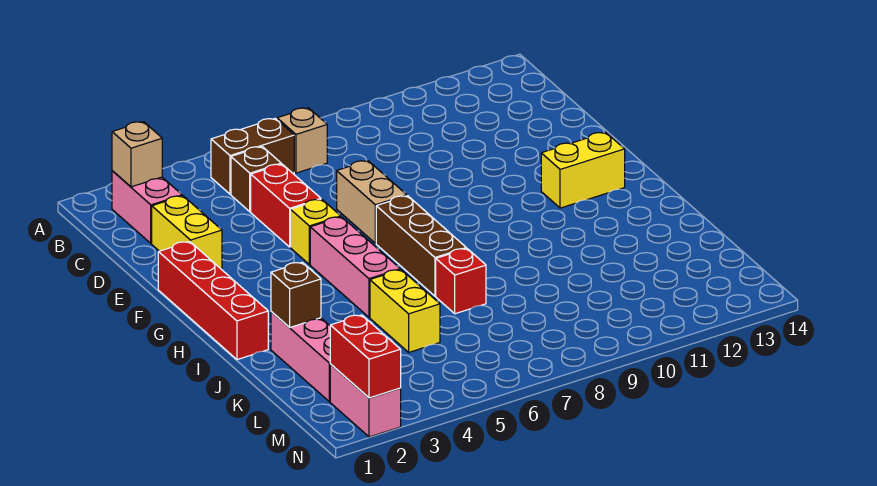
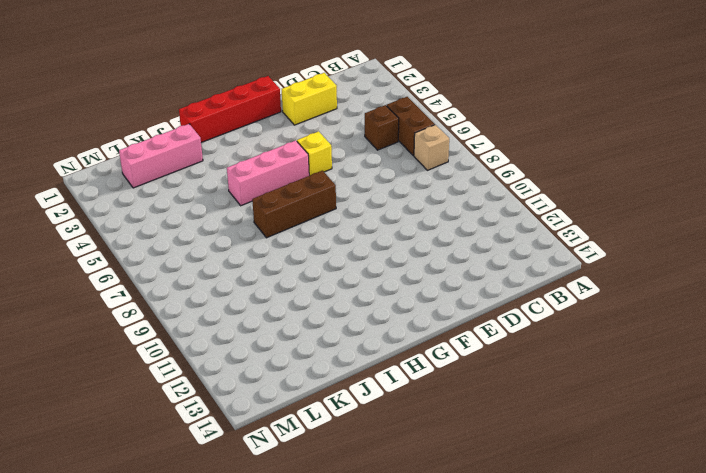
none -> pink brick B2:C2 level 1
none -> red brick D5:E5 level 1
none -> tan brick E7:F7 level 1

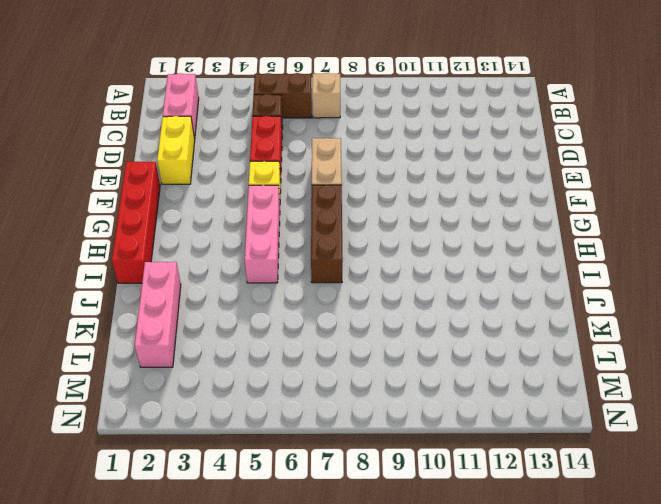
none -> yellow brick G12:G13 level 1
none -> yellow brick J5:K5 level 1
none -> red brick J7 level 1

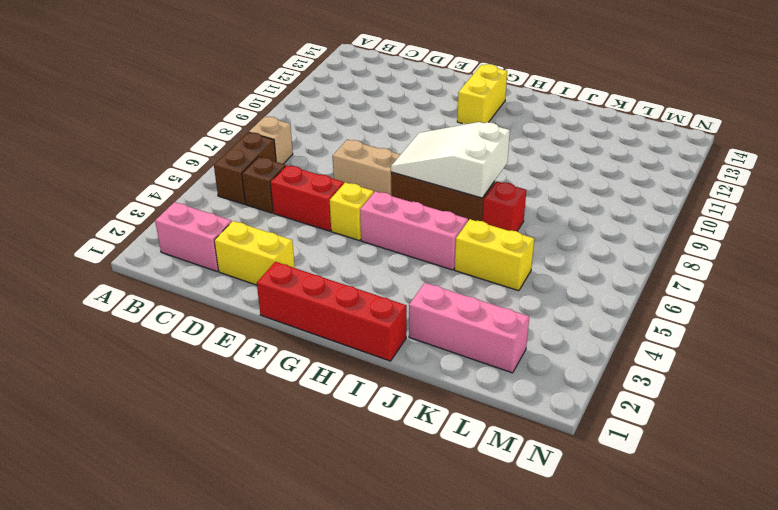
white slope G7:I8 level 2 top I -> none
none -> pink brick M2:N2 level 1
none -> tan brick B2 level 2
none -> brown brick J2 level 2

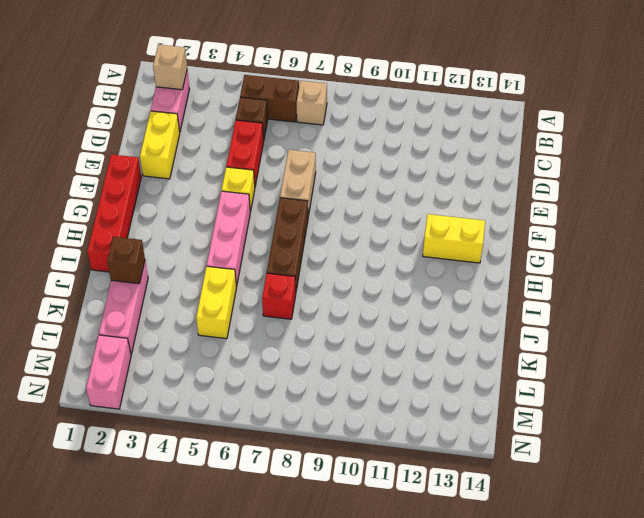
none -> red brick M2:N2 level 2

